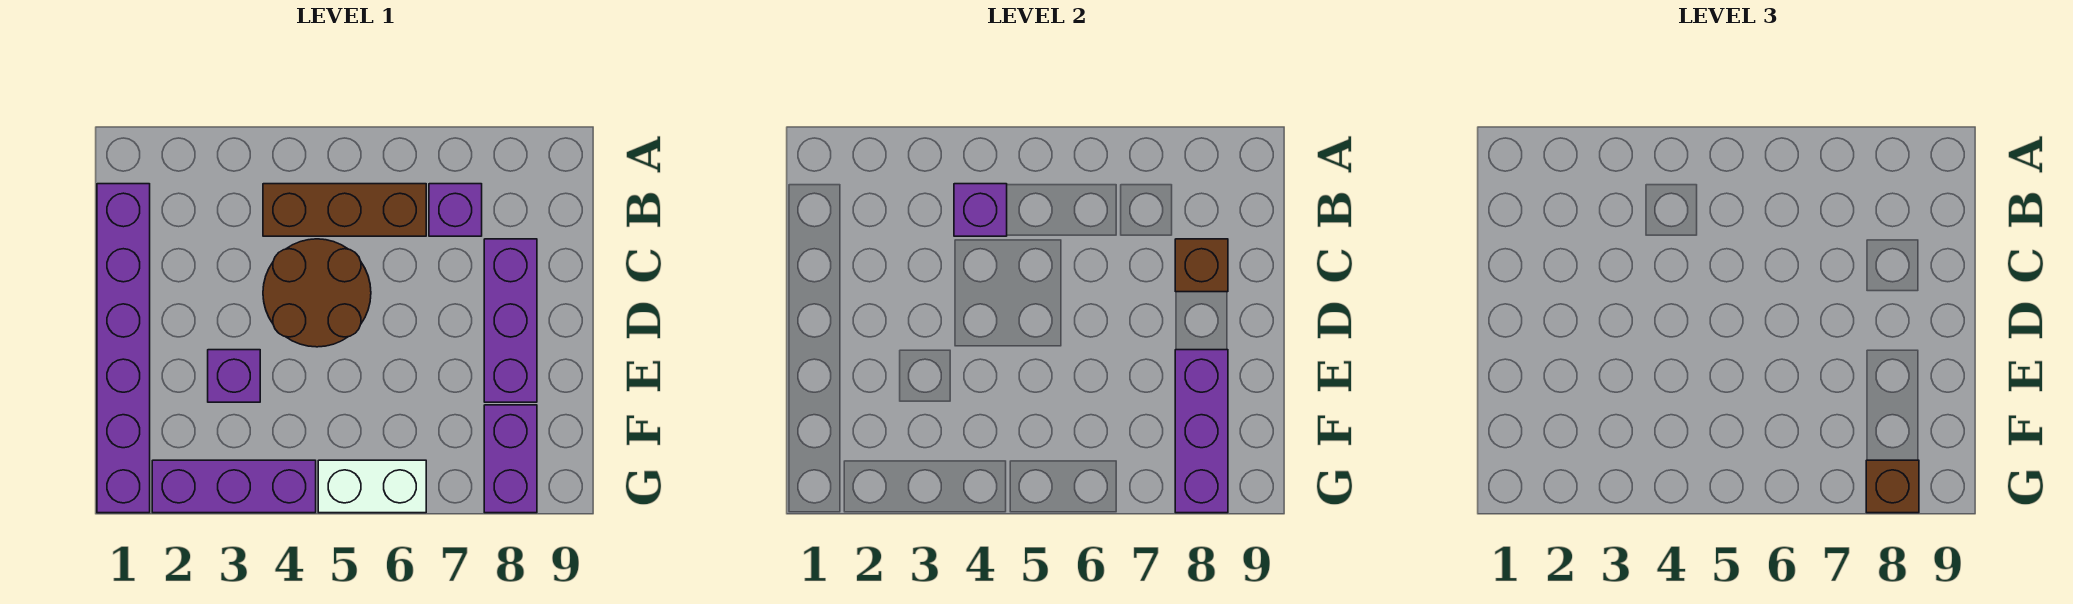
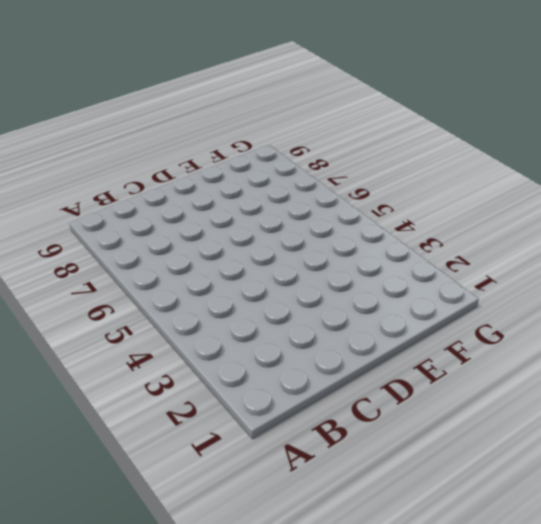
none -> purple brick B1:G1 level 1
none -> brown brick B4:B6 level 1
none -> purple brick B7 level 1

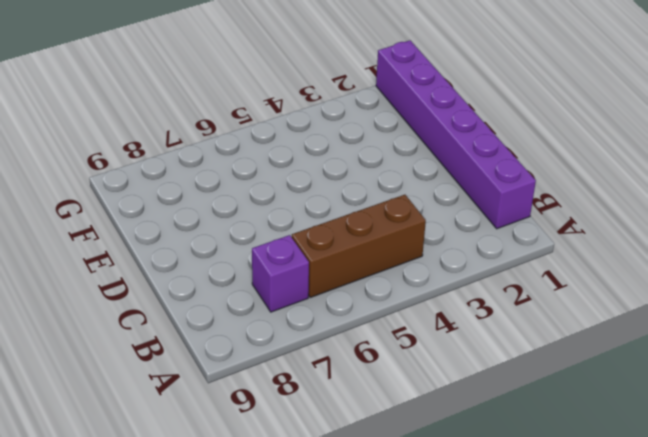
none -> brown round brick C4:D5 level 1
none -> purple brick C8:E8 level 1
none -> purple brick E3 level 1

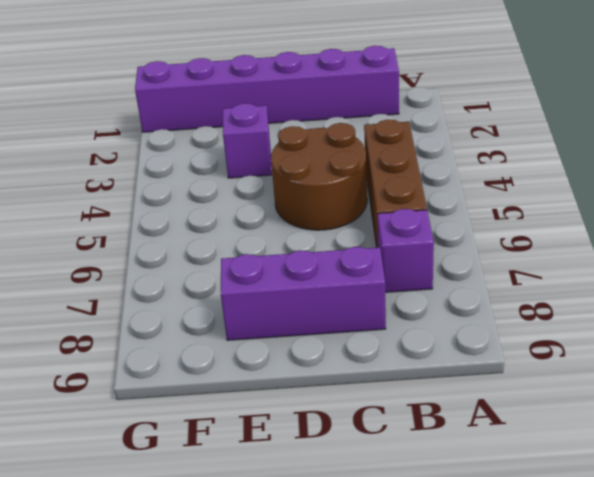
none -> purple brick F8:G8 level 1
none -> purple brick G2:G4 level 1
none -> white brick G5:G6 level 1

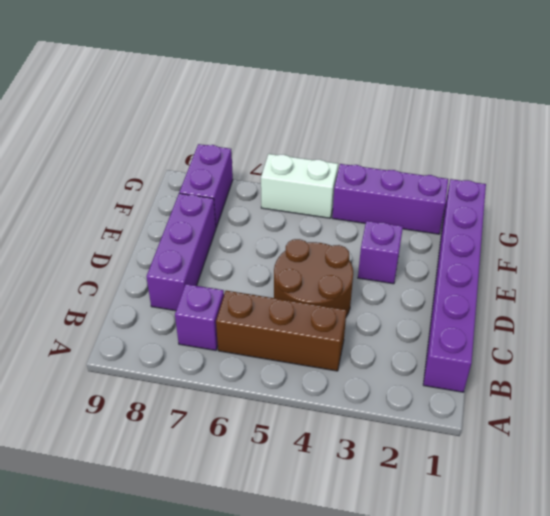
none -> purple brick B4 level 2
none -> brown brick C8 level 2
none -> purple brick E8:G8 level 2

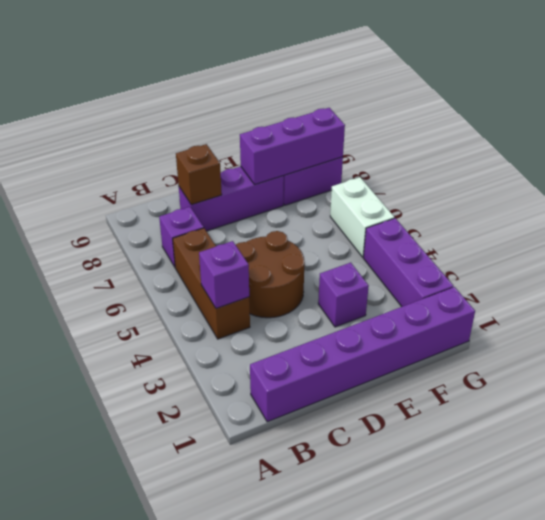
none -> brown brick G8 level 3

